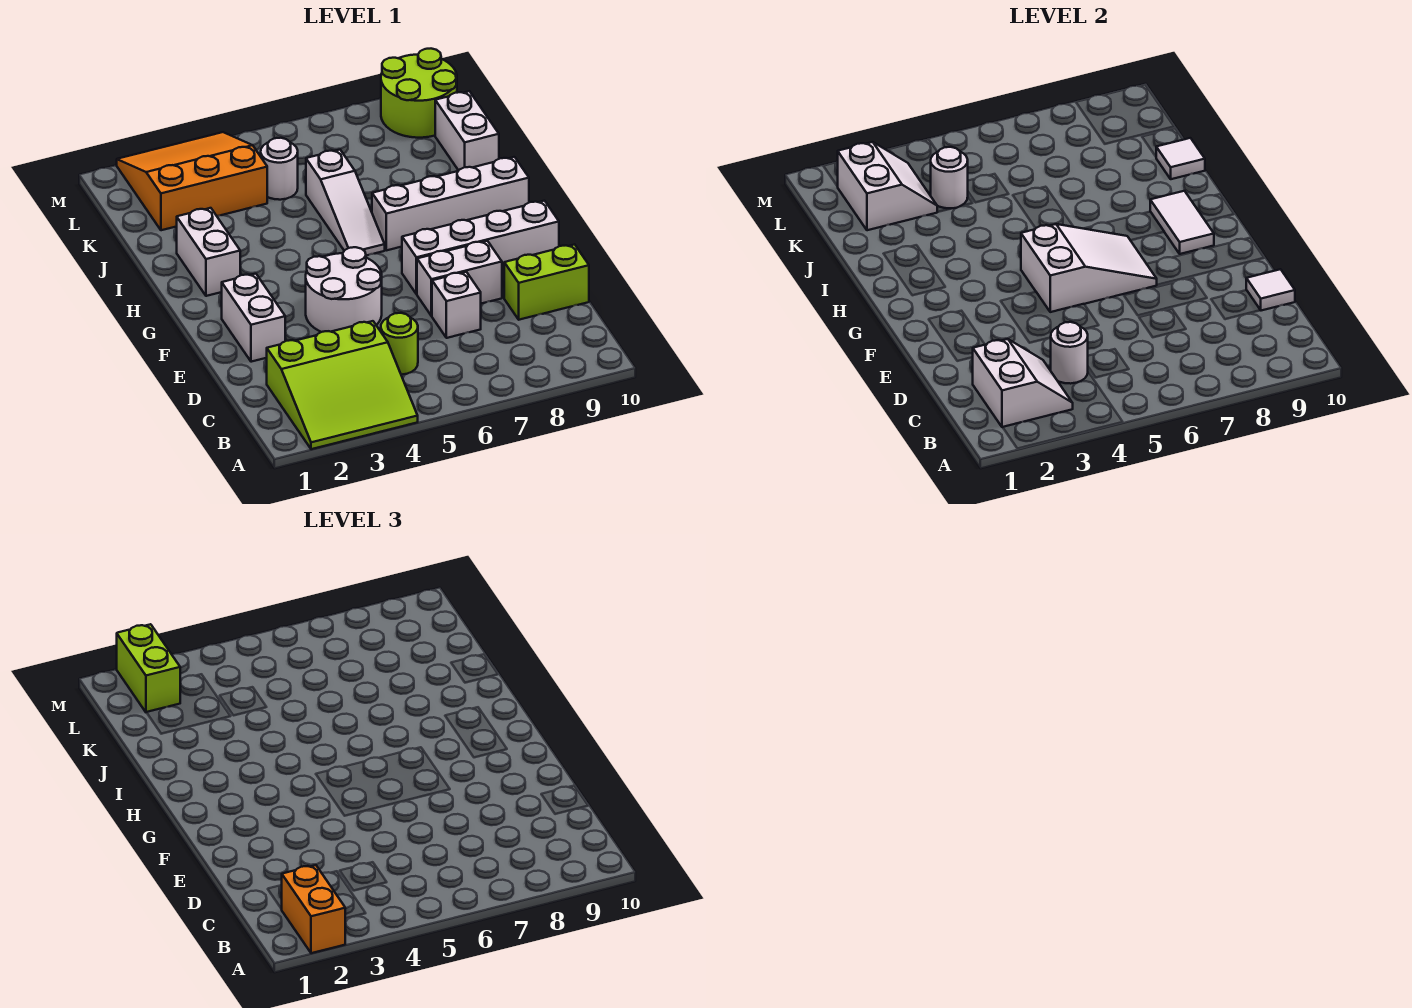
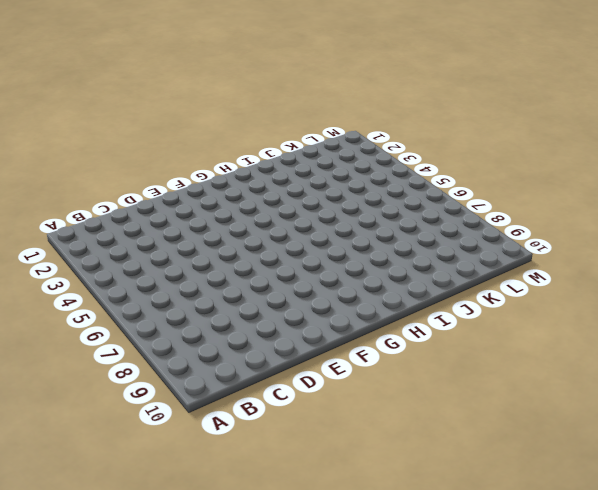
none -> lime slope A2:C4 level 1 top C
none -> lime round brick C5 level 1
none -> white brick D7 level 1

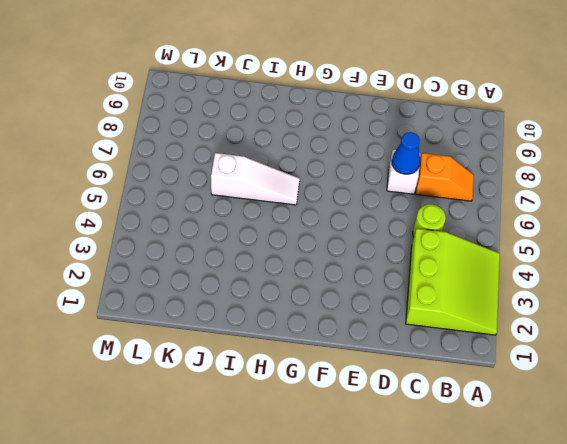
orange slope B7:C7 level 1 top C -> none
blue cone D7 level 2 -> none
none -> lime brick D9:D10 level 1
none -> white brick E2:F2 level 1
none -> white round brick E4:F5 level 1

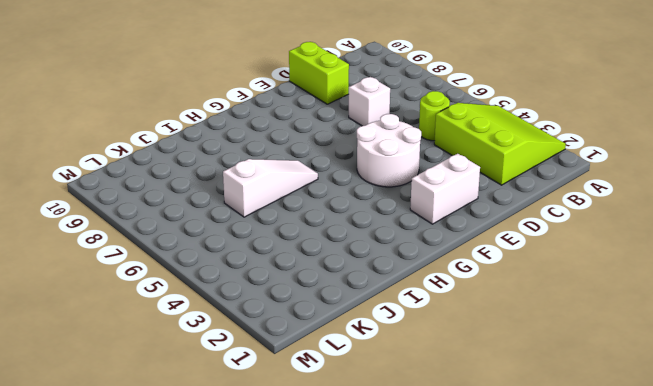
none -> white brick E7:E8 level 1
none -> white brick F7:F10 level 1
none -> white brick H2:I2 level 1

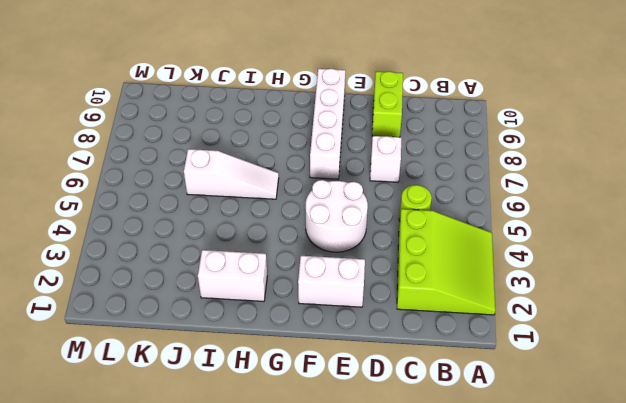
none -> white brick E7:E8 level 1
none -> white brick H7:H10 level 1
none -> white brick J10:K10 level 1

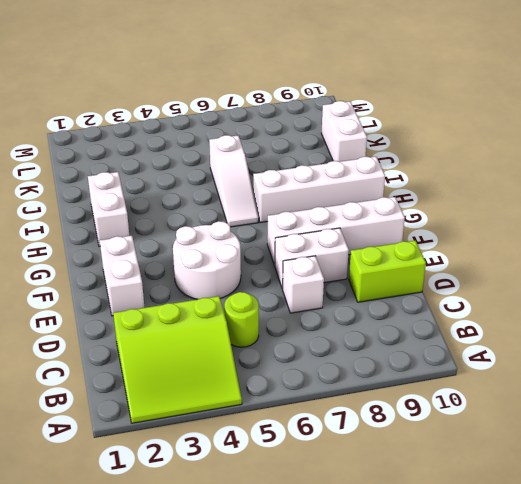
none -> orange slope K2:M4 level 1 top K
none -> white round brick K5 level 1
none -> lime round brick L9:M10 level 1

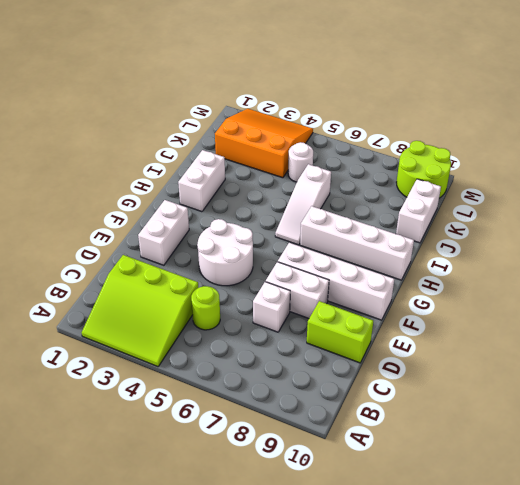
none -> white slope B2:C3 level 2 top 2
none -> white round brick C4 level 2
none -> white tile D10 level 2

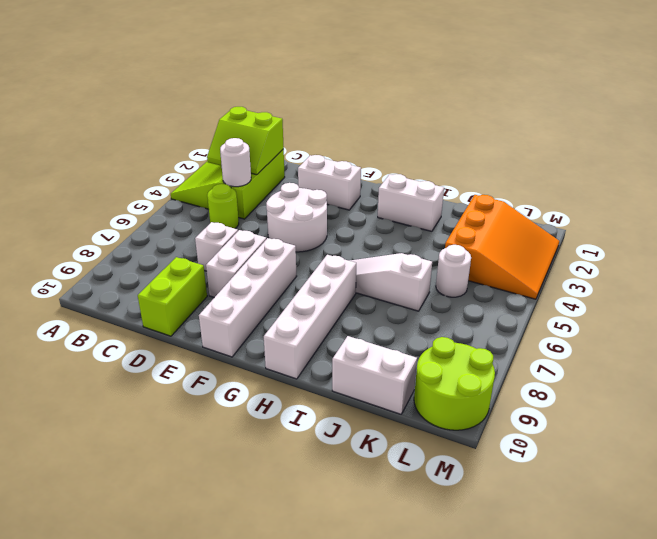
lime slope B2:C3 level 2 top 2 -> white slope B2:C3 level 2 top 2
none -> white tile D10 level 2
none -> white slope F5:G7 level 2 top 5
none -> white tile G9:H9 level 2

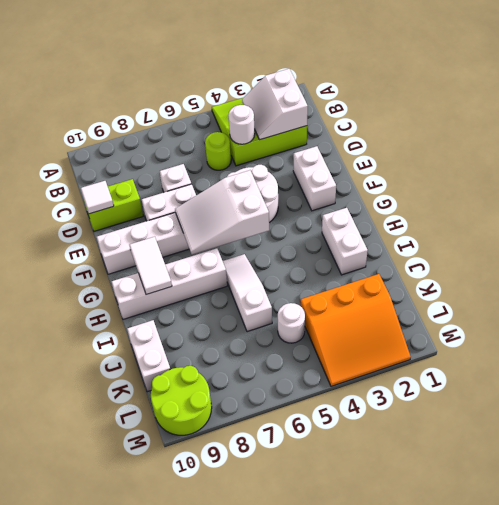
none -> white tile J10 level 2
none -> white slope K2:L3 level 2 top 2
none -> white round brick K4 level 2

